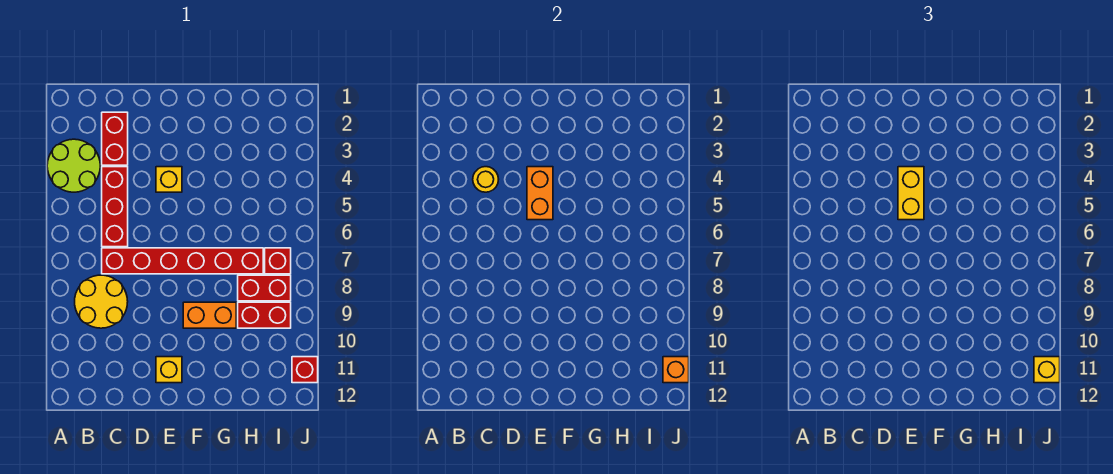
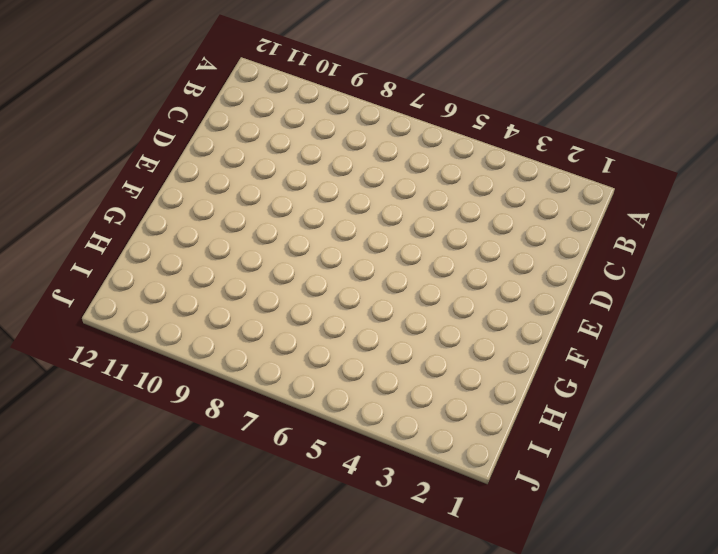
none -> lime round brick A3:B4 level 1
none -> yellow round brick B8:C9 level 1
none -> red brick C2:C3 level 1

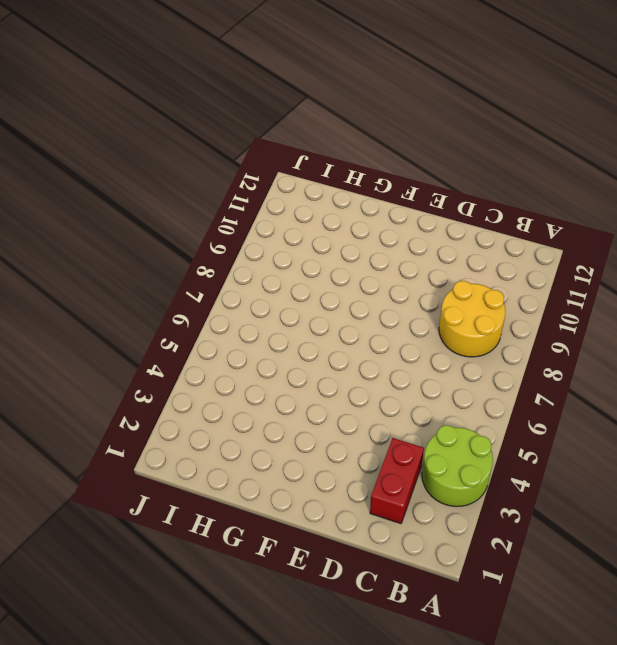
none -> red brick C4:C6 level 1
none -> red brick C7:H7 level 1
none -> yellow brick E4 level 1

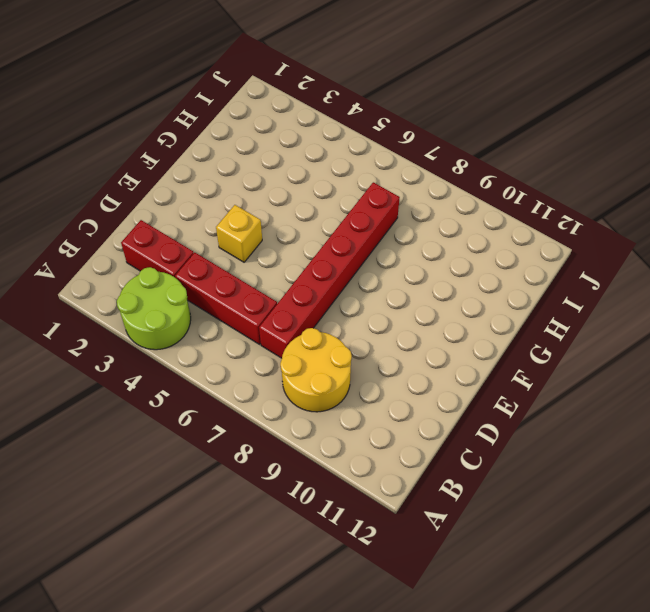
none -> yellow brick E11 level 1
none -> orange brick F9:G9 level 1
none -> red brick H8:I8 level 1

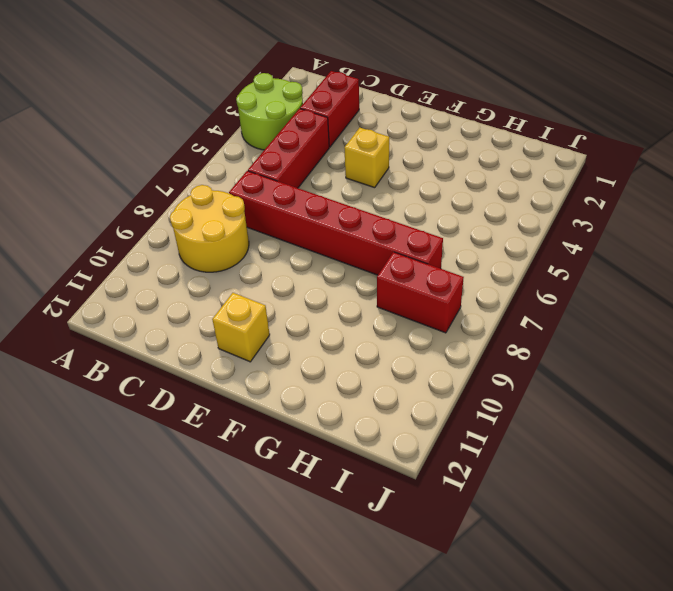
none -> orange brick F9:G9 level 1
none -> red brick H9:I9 level 1
none -> red brick I7 level 1

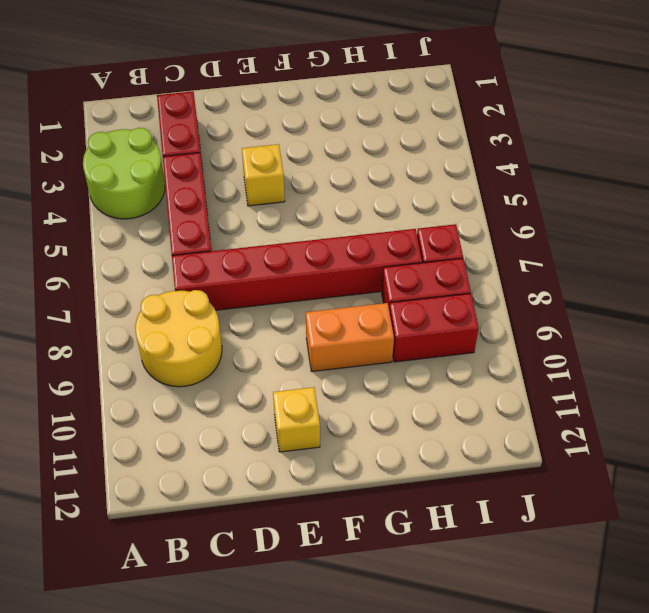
none -> red brick J11 level 1
none -> yellow round brick C4 level 2
none -> orange brick E4:E5 level 2

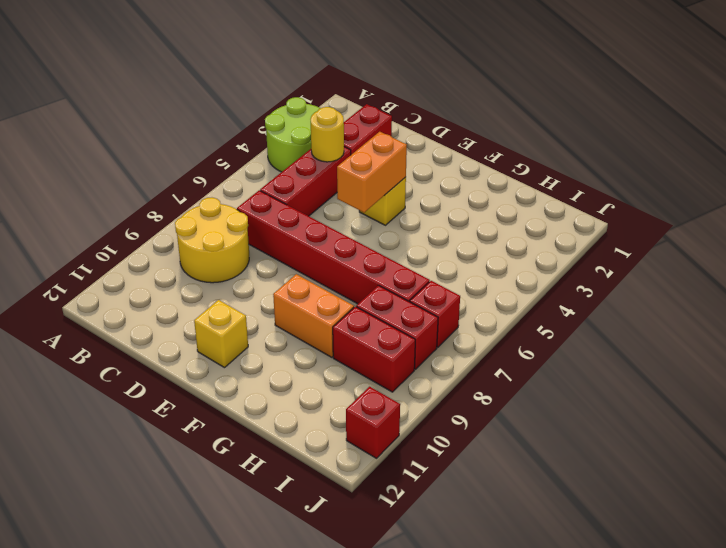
none -> orange brick J11 level 2
none -> yellow brick E4:E5 level 3
none -> yellow brick J11 level 3

